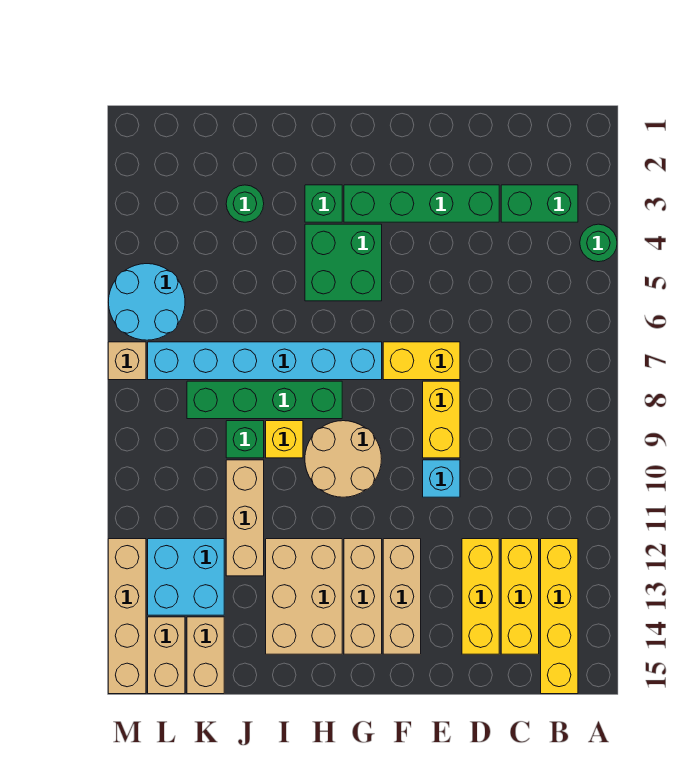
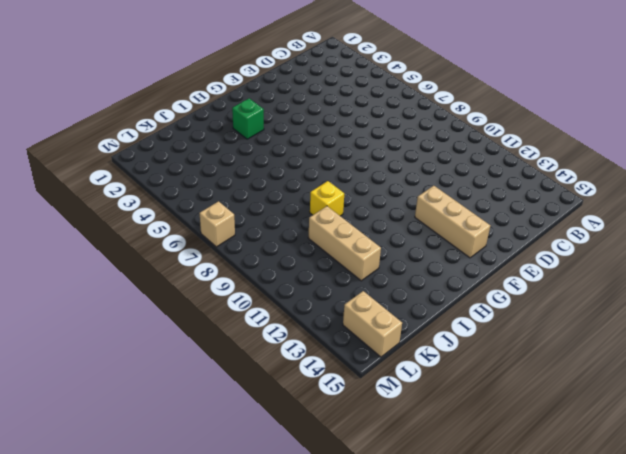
none -> green round brick A4 level 1
none -> green brick B3:C3 level 1
none -> yellow brick B12:B15 level 1

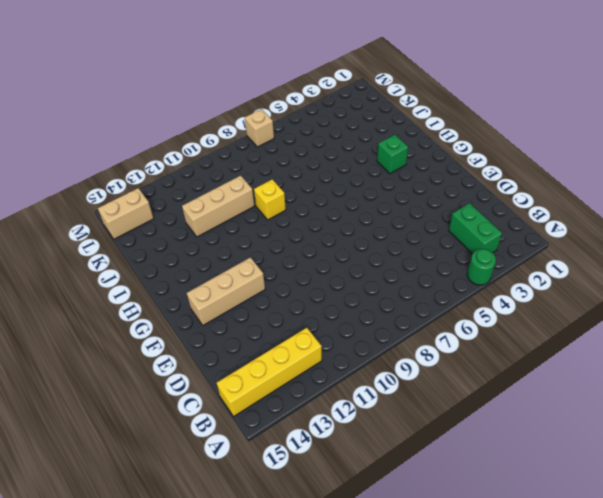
none -> yellow brick C12:C14 level 1
none -> green brick D3:G3 level 1
none -> yellow brick D12:D14 level 1

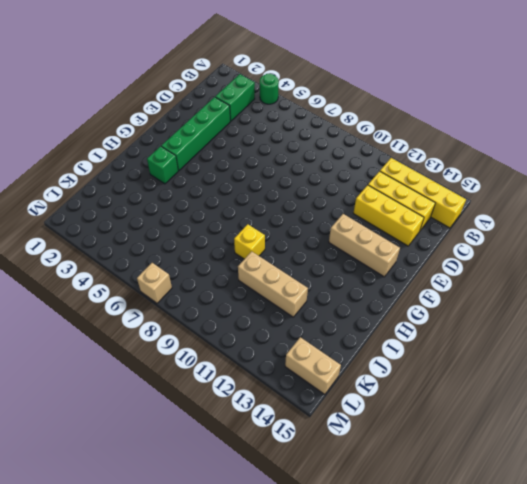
none -> yellow brick E7:F7 level 1
none -> yellow brick E8:E9 level 1
none -> cyan brick E10 level 1

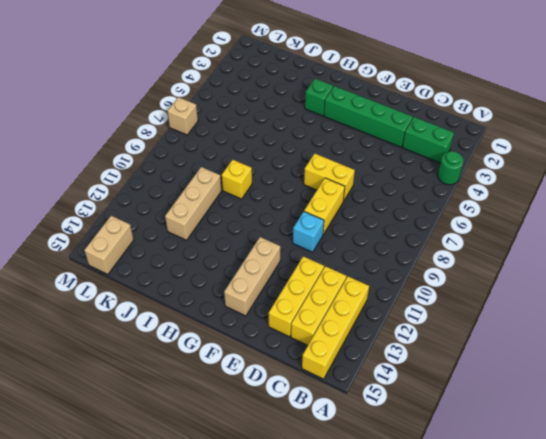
none -> green brick G4:H5 level 1
none -> cyan brick G7:L7 level 1
none -> tan round brick G9:H10 level 1

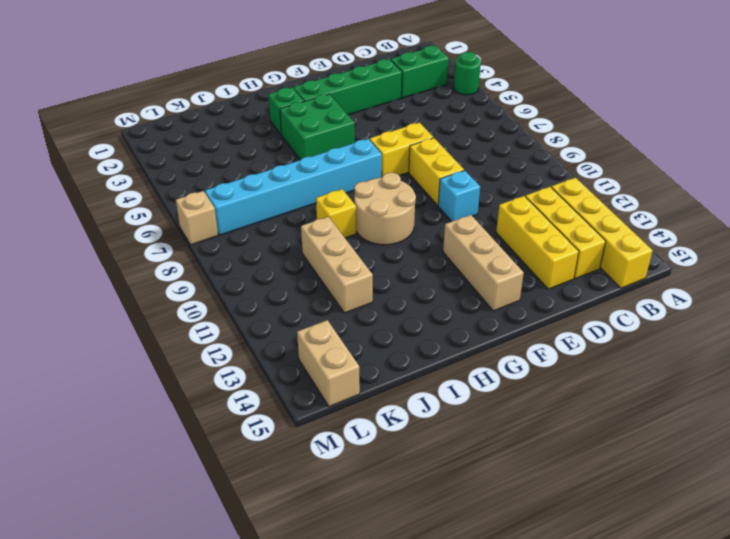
none -> tan brick G12:G14 level 1
none -> green brick H8:K8 level 1
none -> tan brick H12:I14 level 1

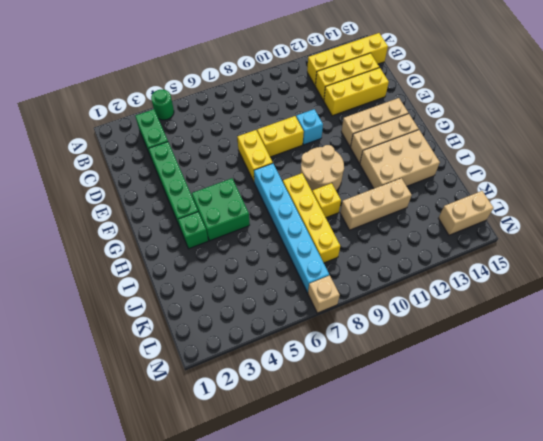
yellow brick H8:K8 level 1 -> green brick H8:K8 level 1
none -> green round brick J3 level 1
none -> green brick J9 level 1
none -> cyan brick K12:L13 level 1

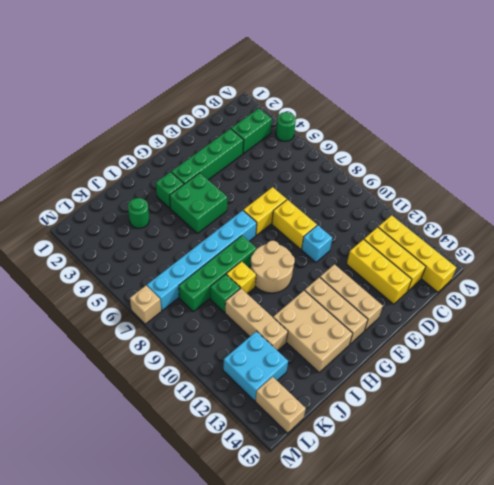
none -> tan brick K14:K15 level 1
none -> cyan round brick L5:M6 level 1
none -> tan brick M12:M15 level 1

